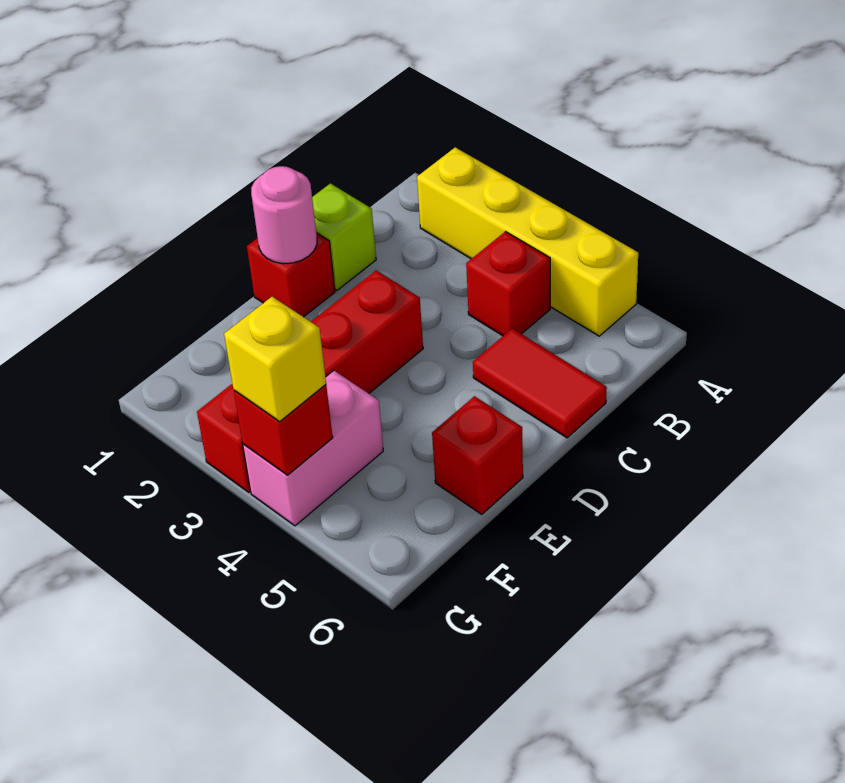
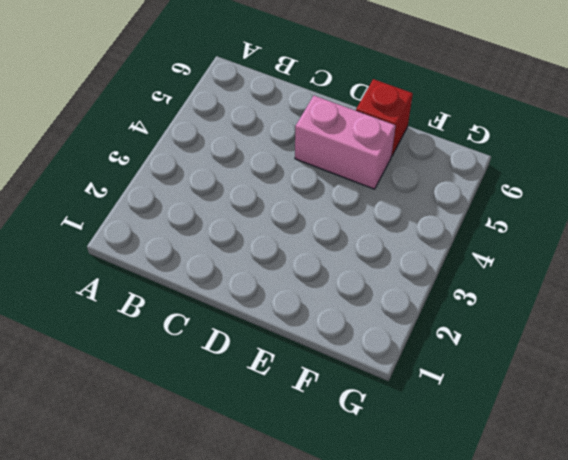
pink brick D5:E5 level 1 -> pink brick F4:G4 level 1
none -> yellow brick A2:A5 level 1
none -> red brick B4 level 1

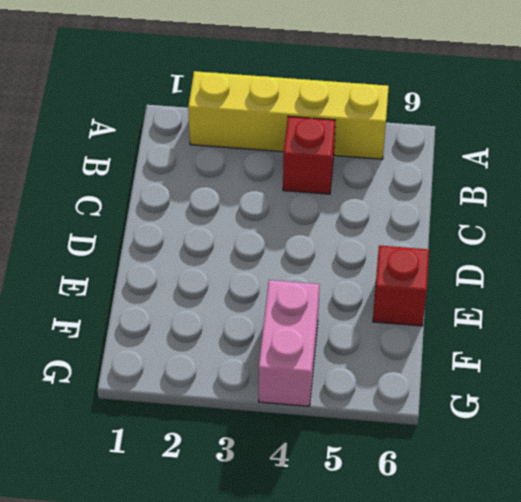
none -> lime brick C1 level 1
none -> red tile C5:C6 level 1

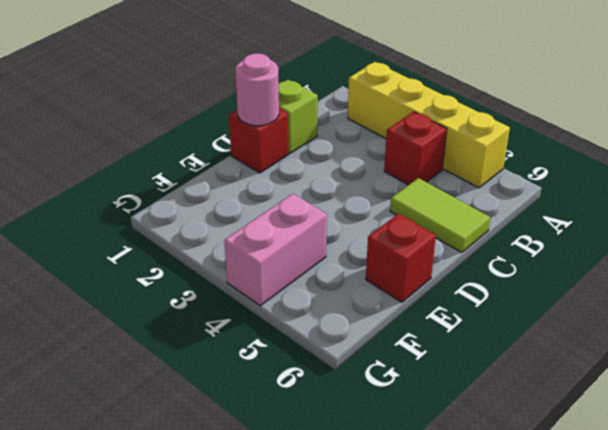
lime tile C5:C6 level 1 -> red tile C5:C6 level 1
none -> red brick D3:G3 level 1
none -> red brick G4 level 2

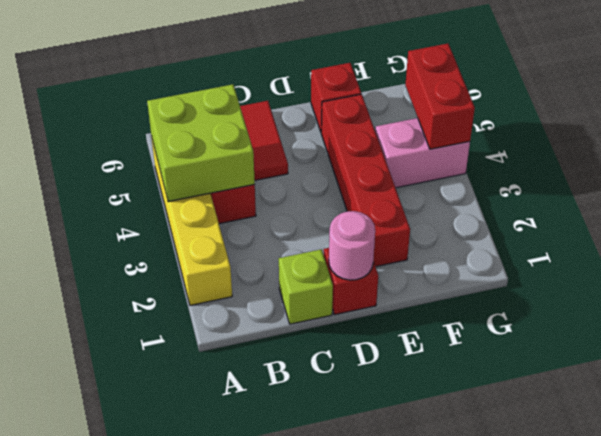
lime brick A4:B5 level 2 -> none
red brick E2:E5 level 1 -> red brick D3:G3 level 1
red brick G4:G5 level 2 -> red brick G4 level 2
none -> yellow brick G4 level 3

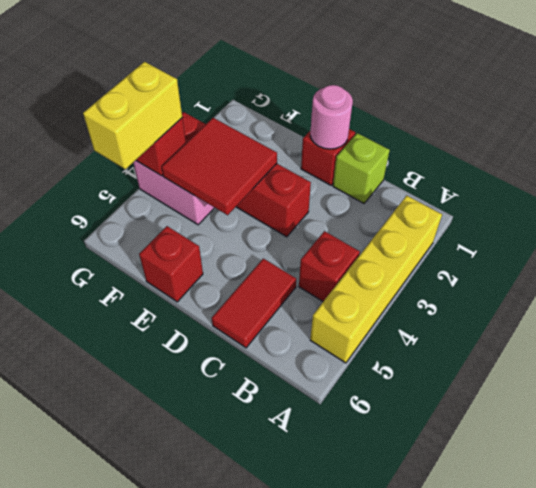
red tile E3:F4 level 2 -> none
yellow brick G4:G5 level 3 -> yellow brick G4 level 3

